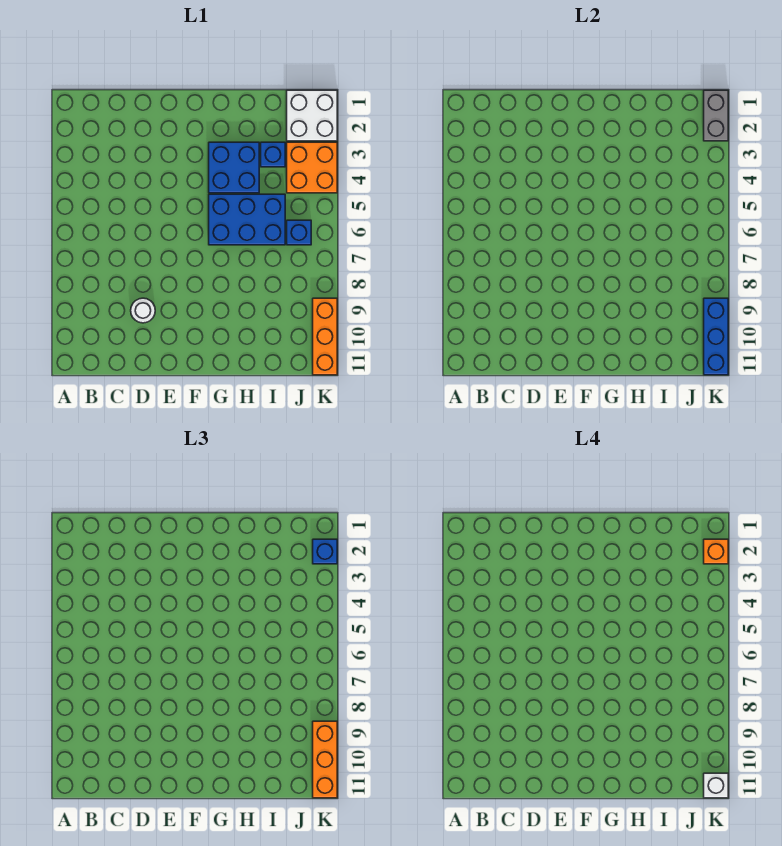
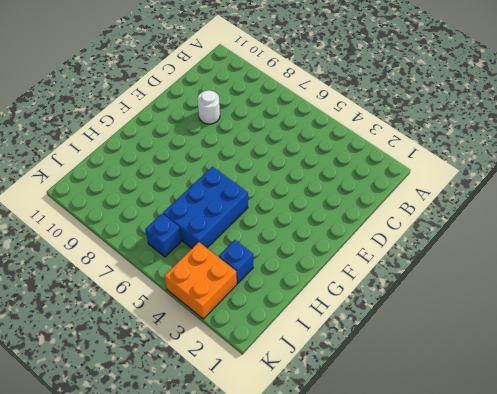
none -> blue brick G3:H4 level 1
none -> white brick J1:K2 level 1
none -> orange brick K9:K11 level 1

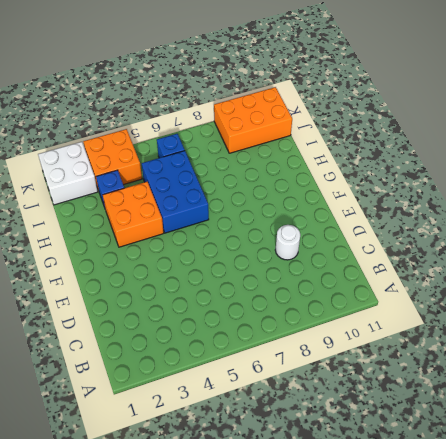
orange brick G3:H4 level 1 -> blue brick G3:H4 level 1
orange brick J9:K11 level 1 -> orange brick K9:K11 level 1
none -> grey brick K1:K2 level 2
none -> blue brick K9:K11 level 2
none -> blue brick K2 level 3

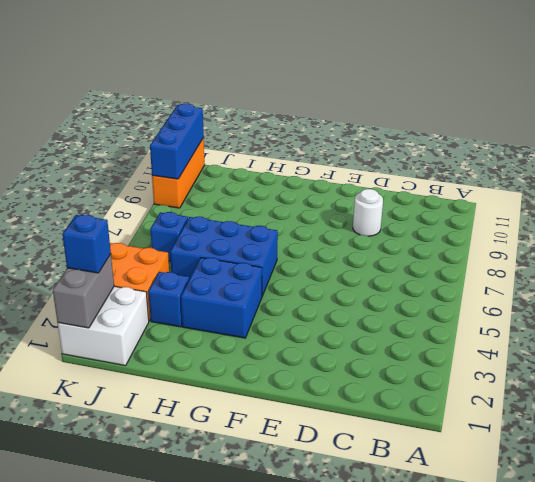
none -> orange brick K9:K11 level 3
none -> orange brick K2 level 4
none -> white brick K11 level 4

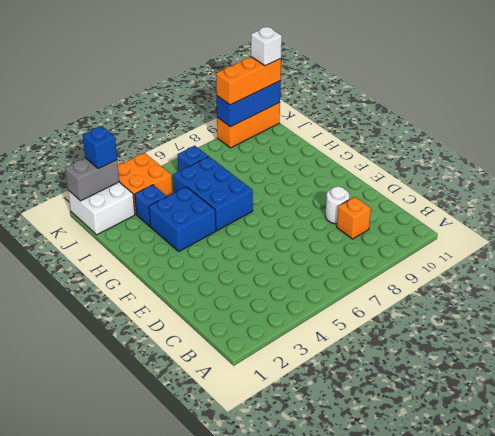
orange brick C9 level 1 -> orange brick K2 level 4

